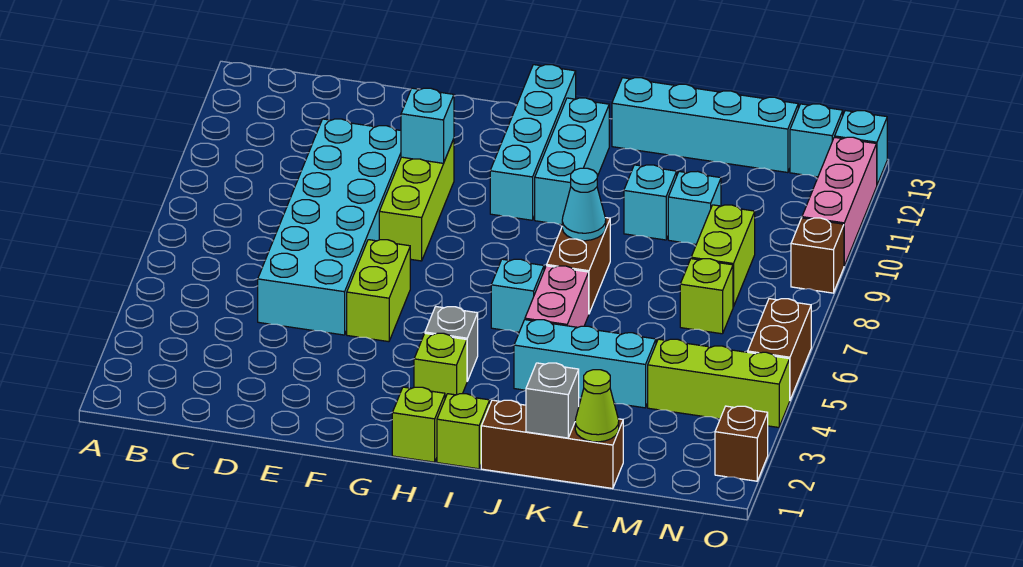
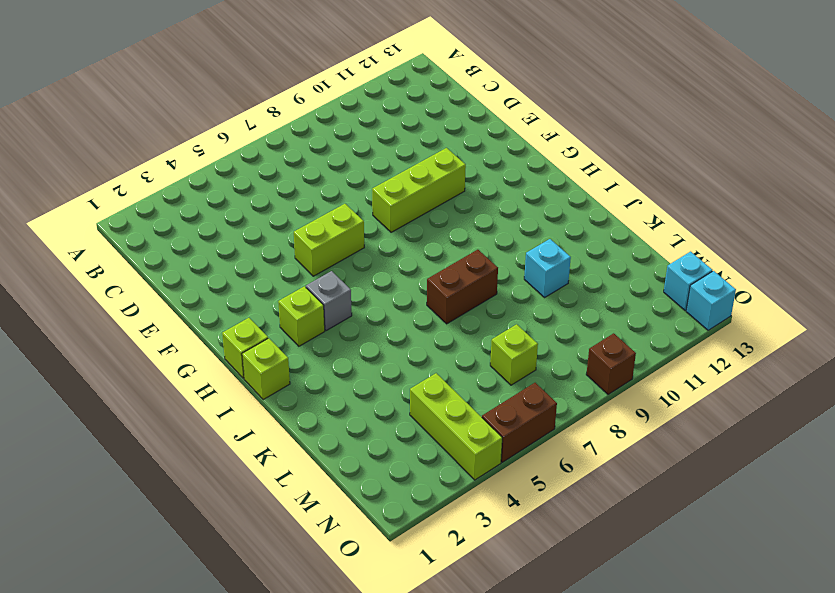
none -> cyan brick D5:E10 level 1
none -> cyan brick H10:H13 level 1
none -> cyan brick I6 level 1
none -> cyan brick I10:I12 level 1

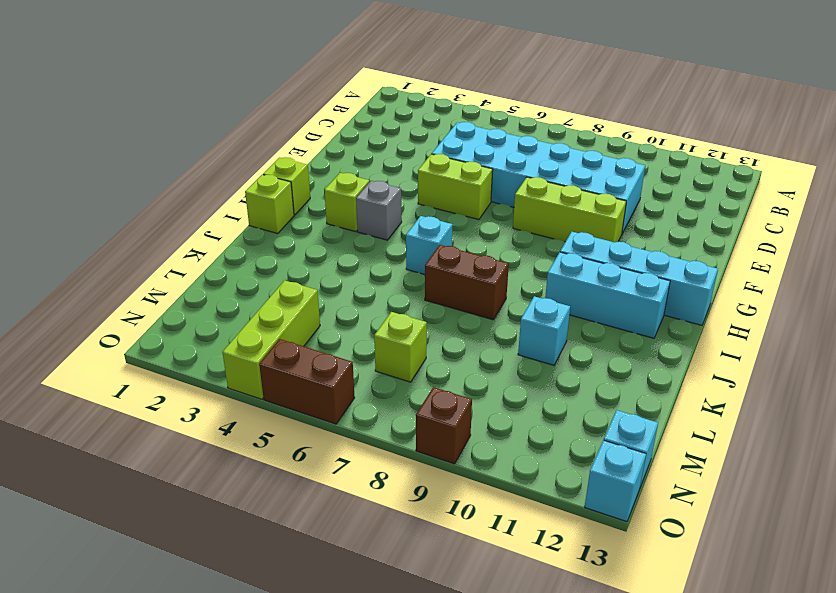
none -> brown brick J1:L1 level 1
none -> cyan brick J4:L4 level 1
none -> pink brick J5:J6 level 1
none -> cyan brick J13:M13 level 1

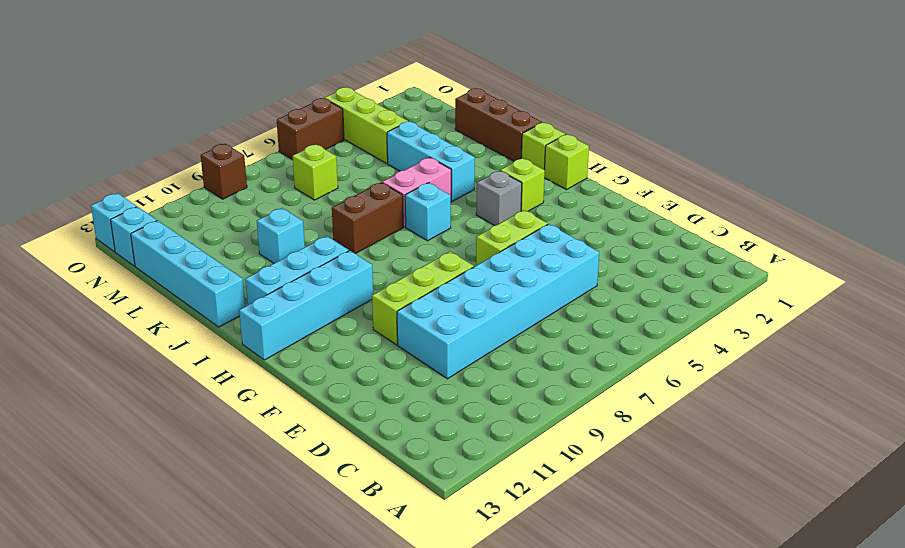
none -> cyan brick L10 level 1
none -> lime brick M8:M9 level 1
none -> brown brick O2 level 1
none -> pink brick O10:O12 level 1

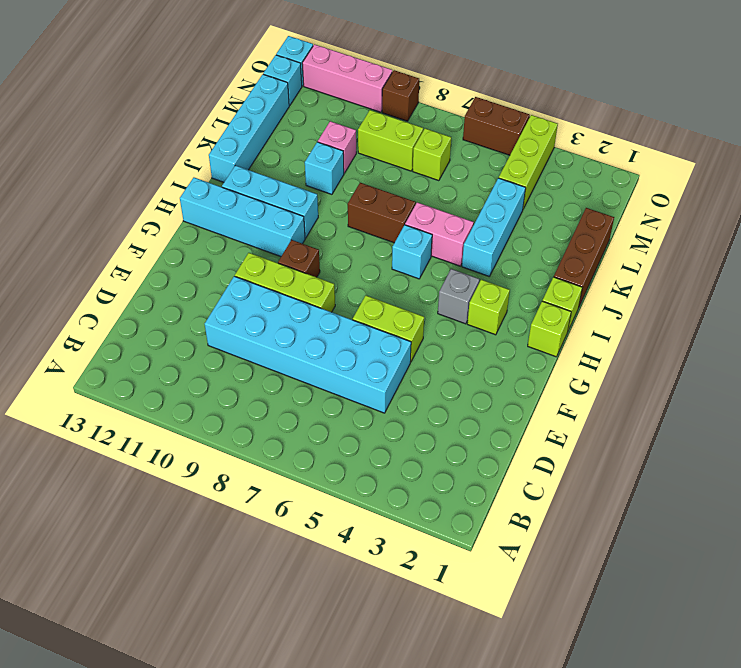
brown brick G9 level 1 -> brown brick O2 level 1
pink brick L10 level 1 -> cyan brick L10 level 1
none -> cyan brick F10 level 2
none -> cyan cone J8 level 2
none -> grey brick K1 level 2
none -> lime cone L1 level 2

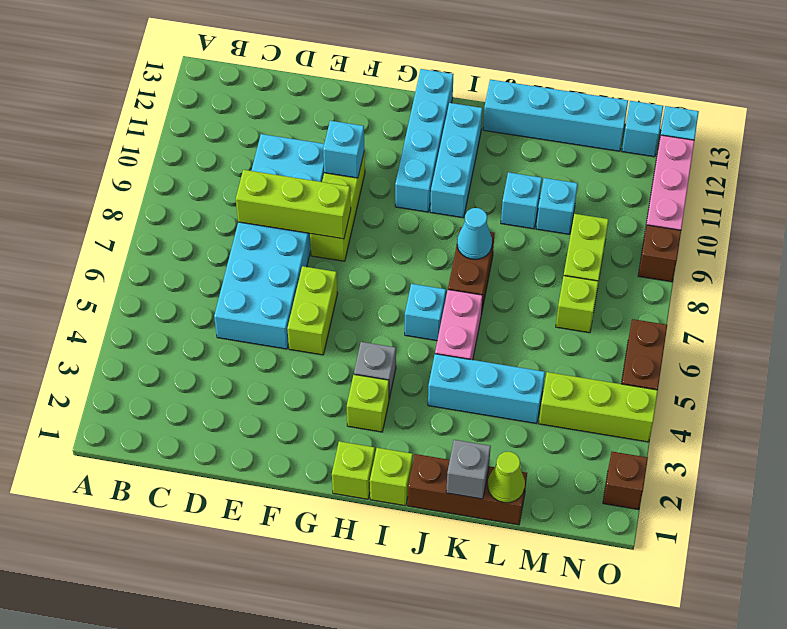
lime brick D8:F8 level 2 -> none

